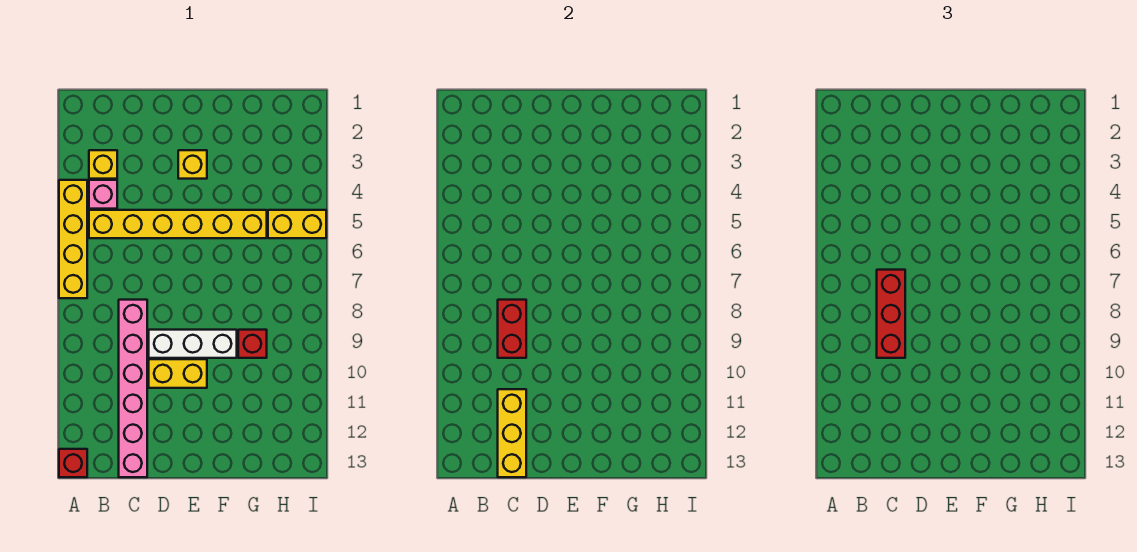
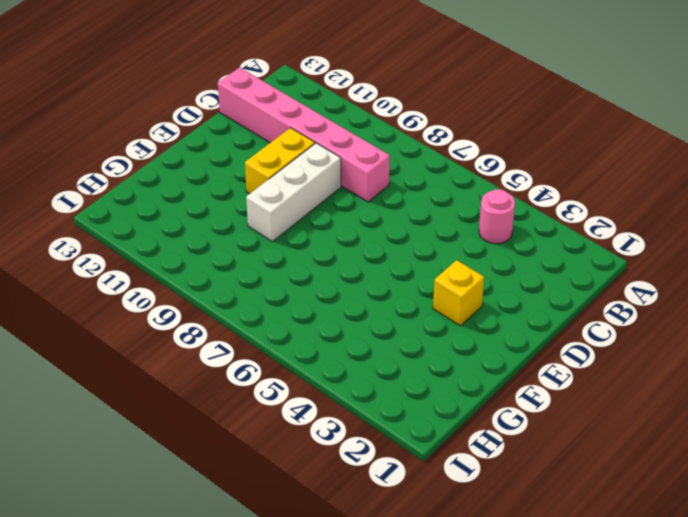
pink round brick B4 level 1 -> pink brick B4 level 1
none -> yellow brick A4:A7 level 1
none -> red brick A13 level 1
none -> yellow brick B3 level 1

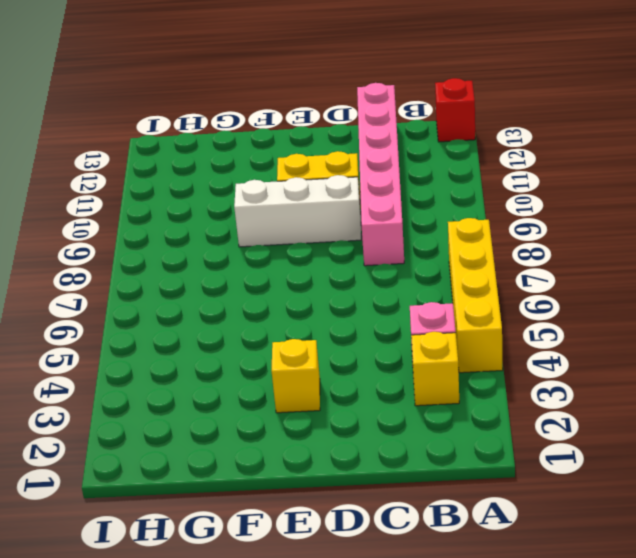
none -> yellow brick B5:G5 level 1
none -> red brick G9 level 1
none -> yellow brick H5:I5 level 1

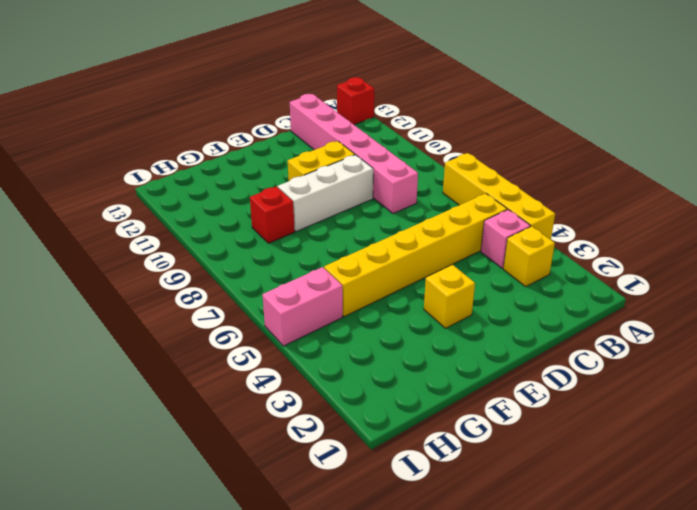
pink brick H5:I5 level 1 -> yellow brick H5:I5 level 1
none -> red brick C8:C9 level 2
none -> yellow brick C11:C13 level 2
none -> red brick C7:C9 level 3

